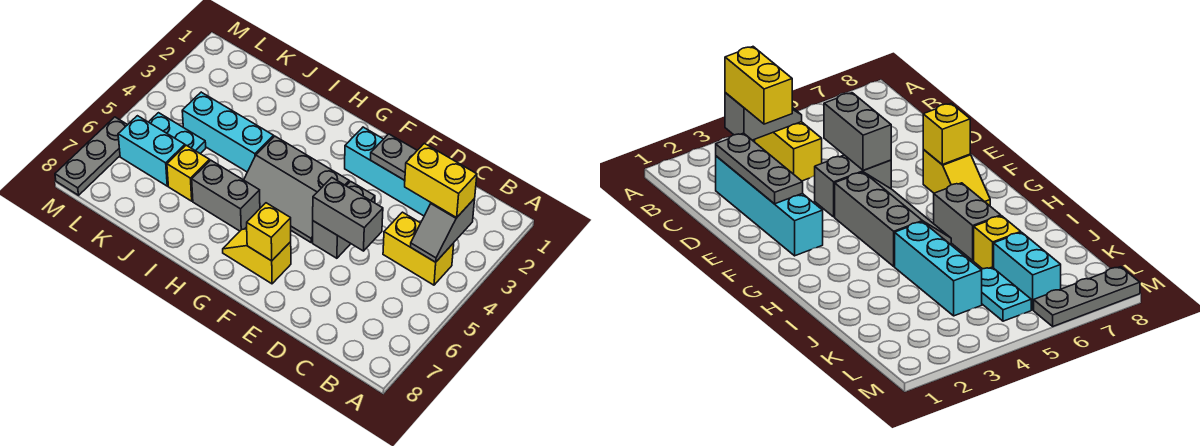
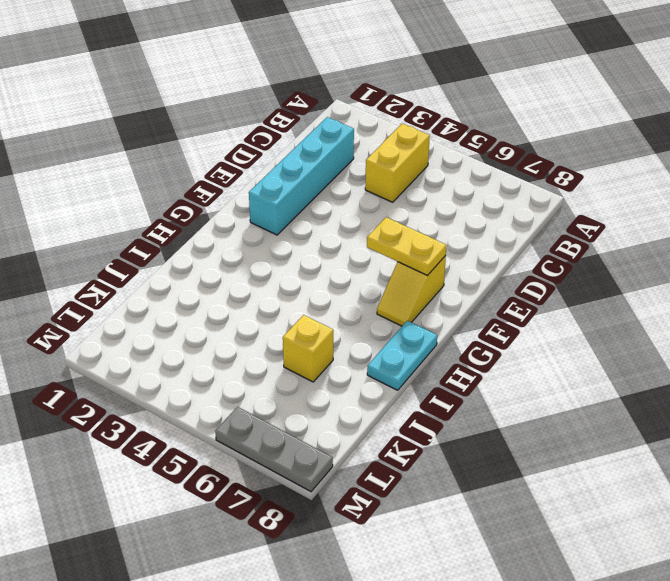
yellow plate F6:F7 level 2 -> yellow brick F7 level 2
cyan plate H8:I8 level 1 -> cyan plate K5:L5 level 1
none -> grey brick E4:E5 level 1
none -> grey slope F4:H5 level 1 top 4
none -> grey brick H6:I6 level 1

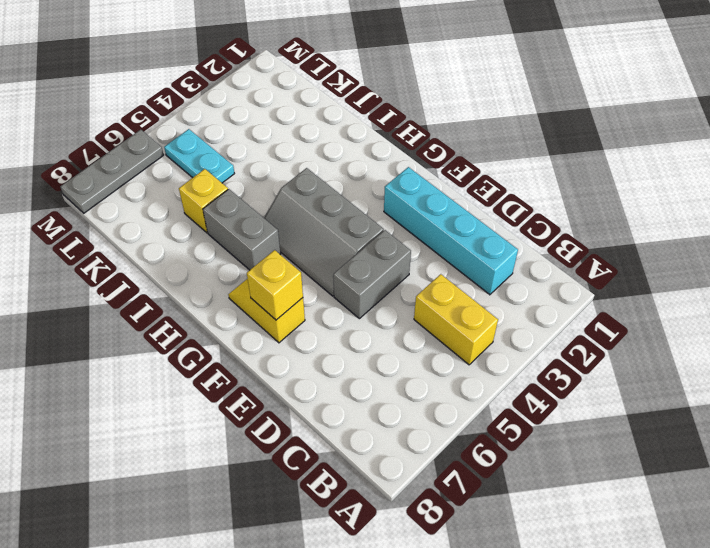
none -> cyan brick I4:K4 level 1
none -> cyan brick K6:L6 level 1
none -> grey slope B3:B4 level 2 top 3

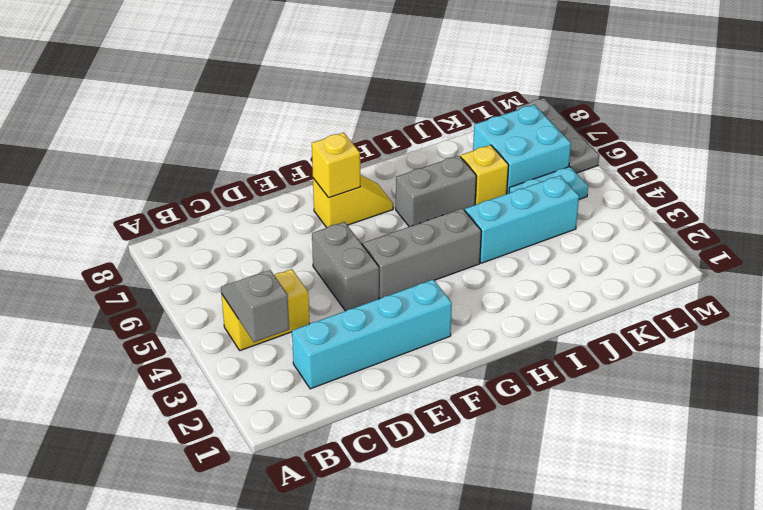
cyan brick K6:L7 level 1 -> cyan brick K6:L6 level 1
none -> grey plate C2:E2 level 2
none -> grey brick D5:E5 level 2
none -> yellow brick B3:C3 level 3

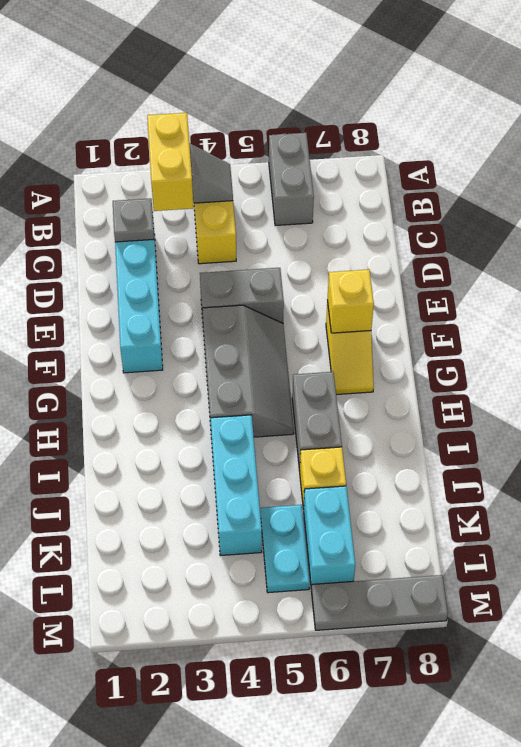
grey brick A6:B6 level 1 -> grey brick D5:E5 level 2
grey plate C2 level 2 -> grey plate C2:E2 level 2

